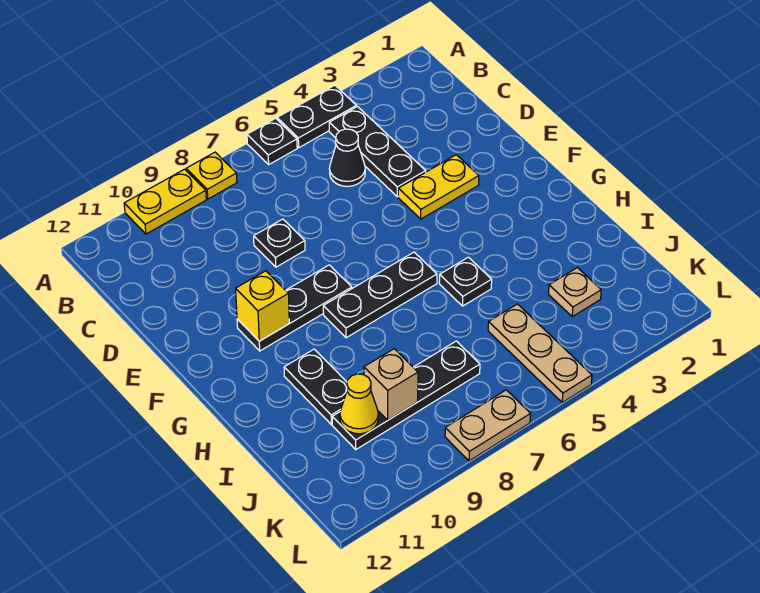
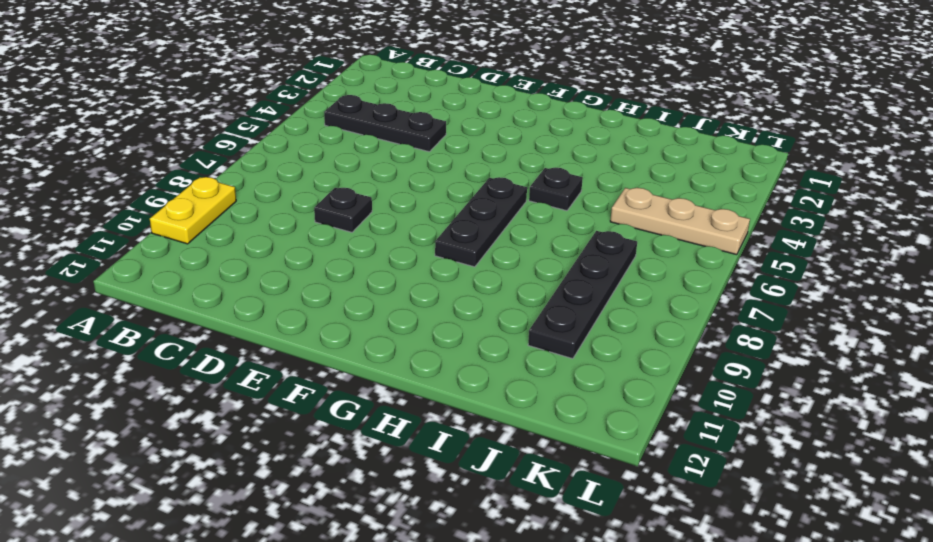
none -> black plate A4:A5 level 1
none -> black plate A6 level 1
none -> yellow plate A8 level 1

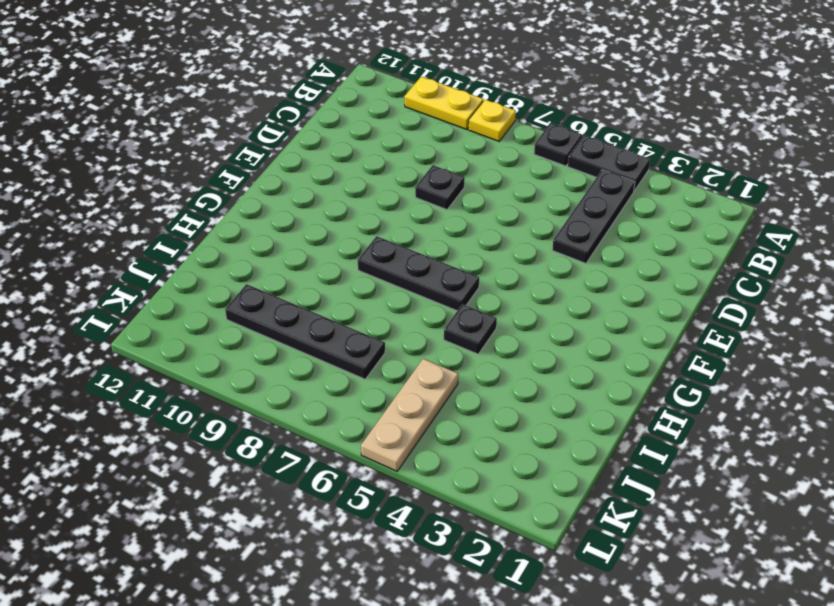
none -> black cone C5 level 1
none -> yellow plate E3:E4 level 1
none -> black plate F8:F10 level 1

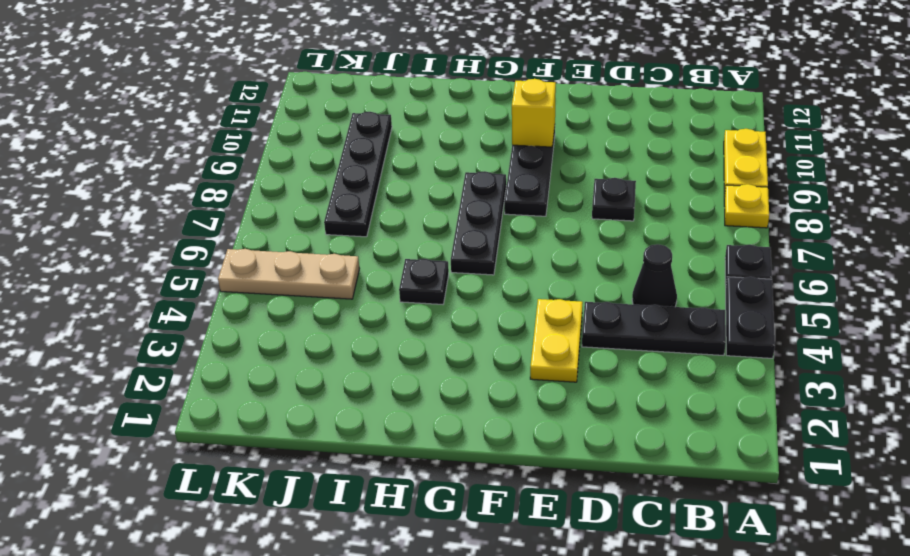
none -> black plate H10:I10 level 1
none -> tan plate J3 level 1
none -> tan plate L7:L8 level 1

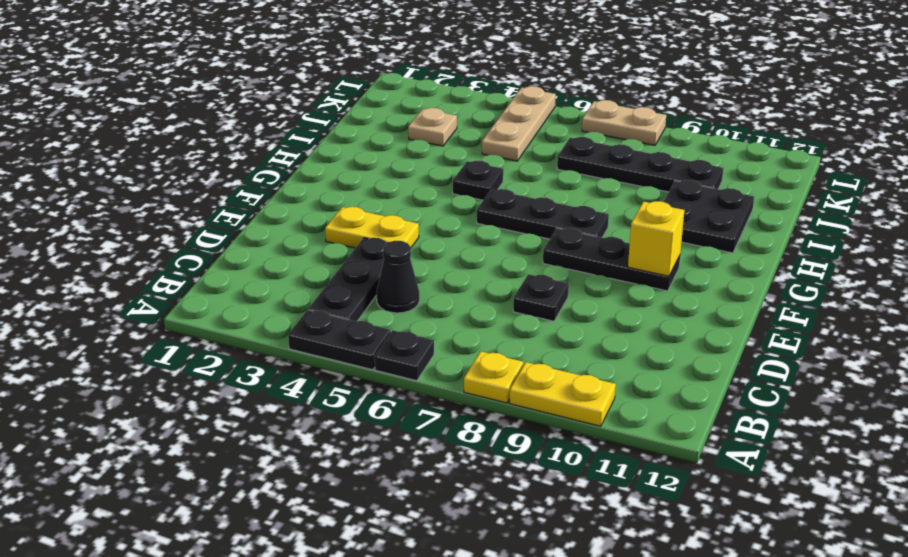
black plate H10:I11 level 1 -> black plate H10:I10 level 1
none -> tan brick J9 level 2
none -> yellow cone J10 level 2

